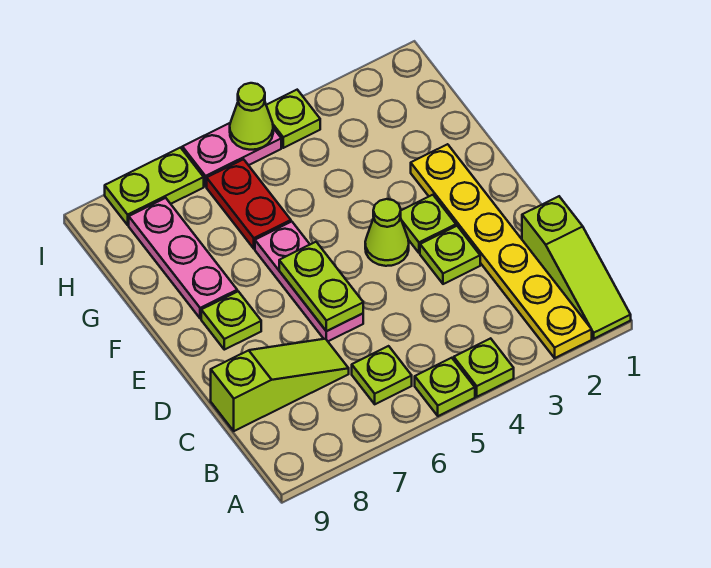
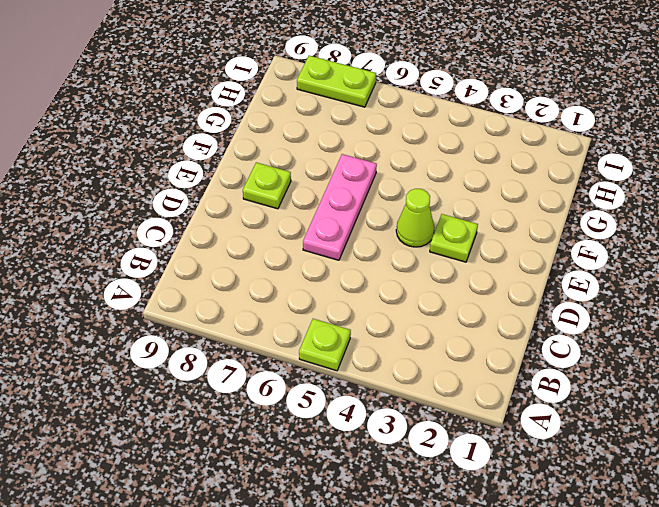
none -> lime slope A1:C1 level 1 top C
none -> yellow plate A2:F2 level 1
none -> lime plate A4 level 1

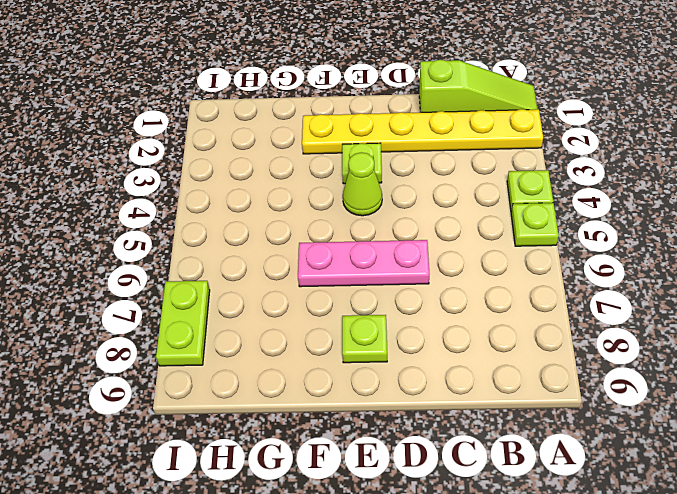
none -> lime plate B6 level 1
none -> lime slope C7:C9 level 1 top 9
none -> lime plate D3 level 1

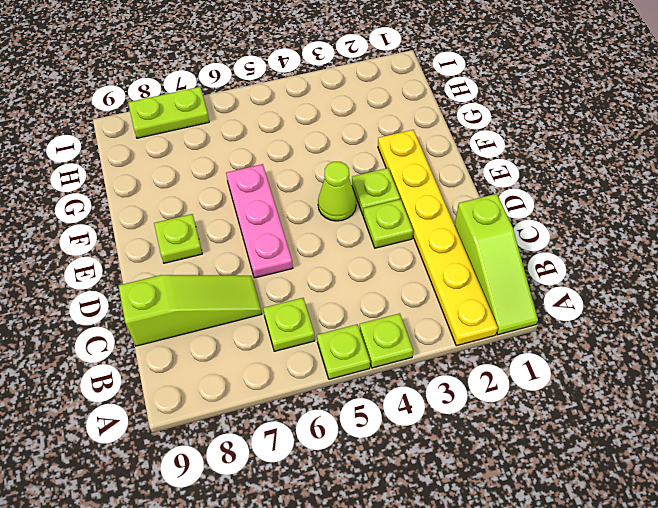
none -> pink plate F8:H8 level 1
none -> red plate G6:H6 level 1
none -> lime plate I4 level 1

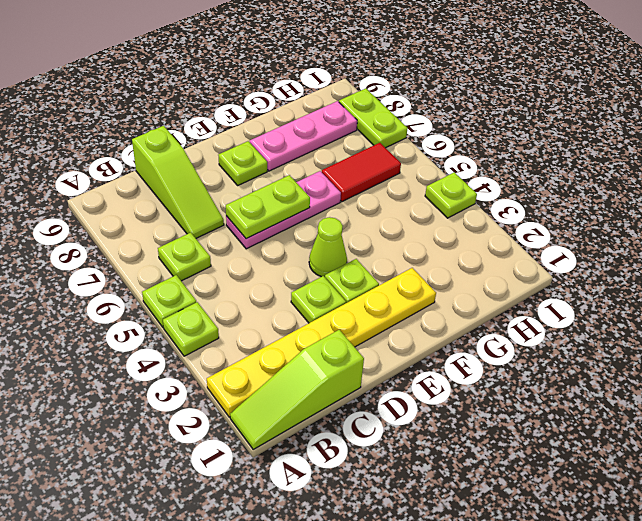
red tile G6:H6 level 1 -> red plate G6:H6 level 1
none -> pink plate I5:I6 level 1
none -> lime cone I5 level 2

